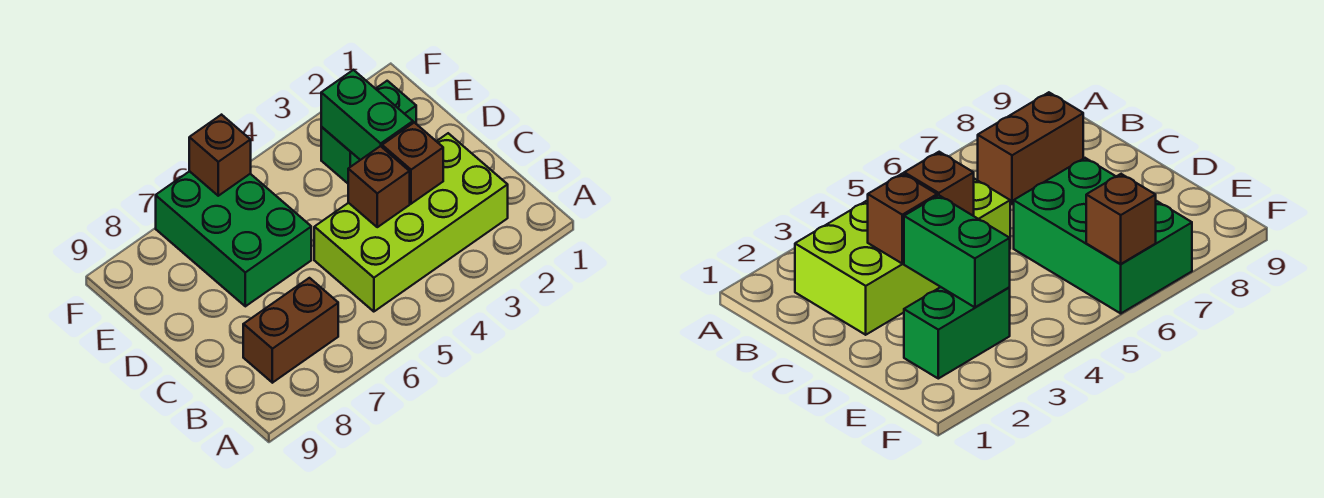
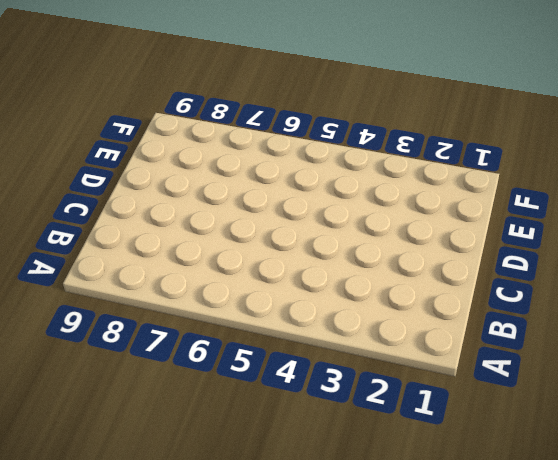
none -> lime brick B2:C5 level 1
none -> brown brick B7:B8 level 1

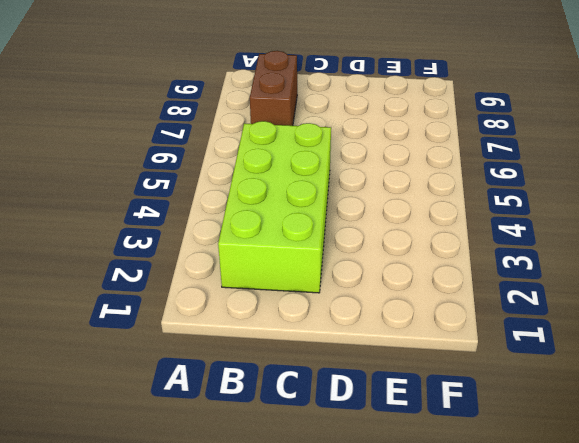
none -> green brick D6:F7 level 1
none -> green brick E2:E3 level 1

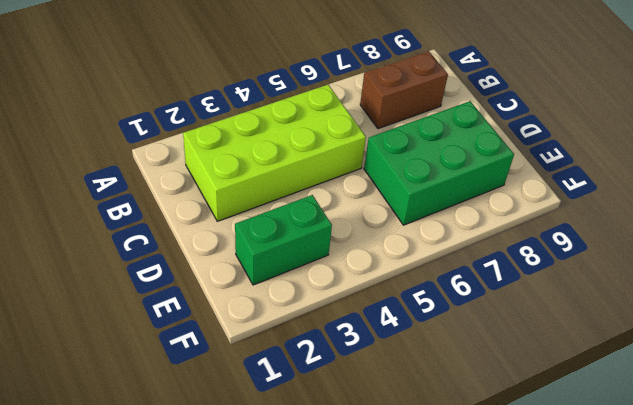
green brick D6:E8 level 1 -> green brick D6:F7 level 1
none -> brown brick C3 level 2
none -> brown brick C4 level 2

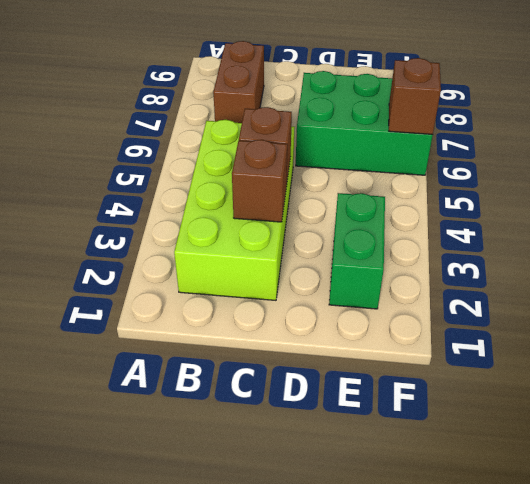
none -> green brick D3:E3 level 2

